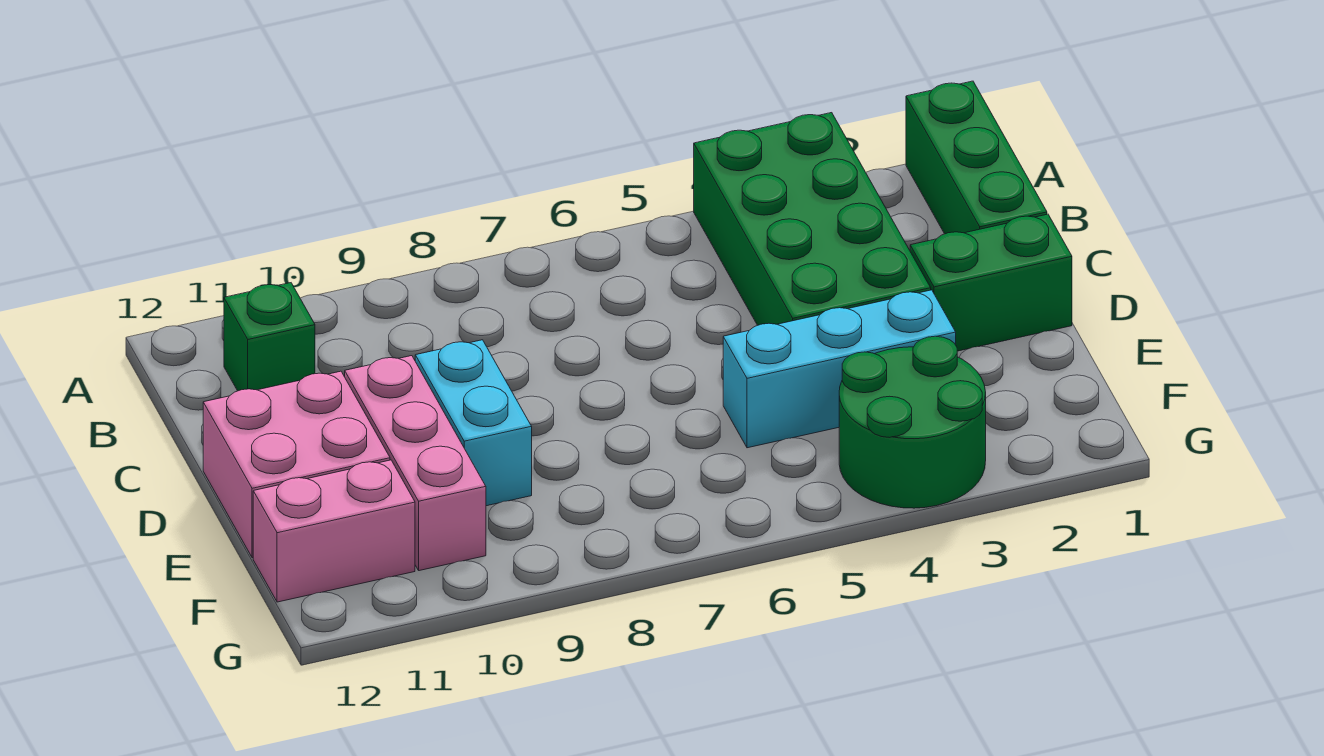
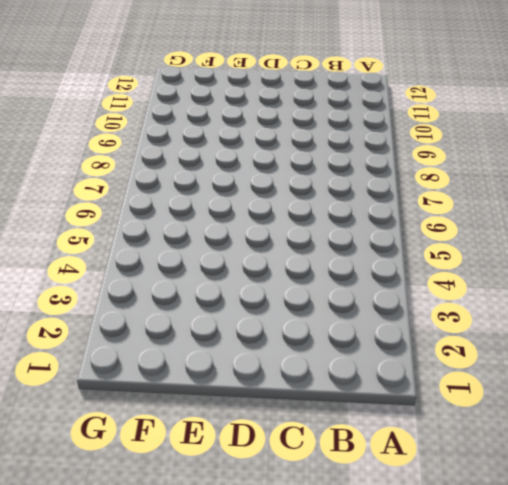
none -> green brick A1:C1 level 1
none -> green brick A3:D4 level 1

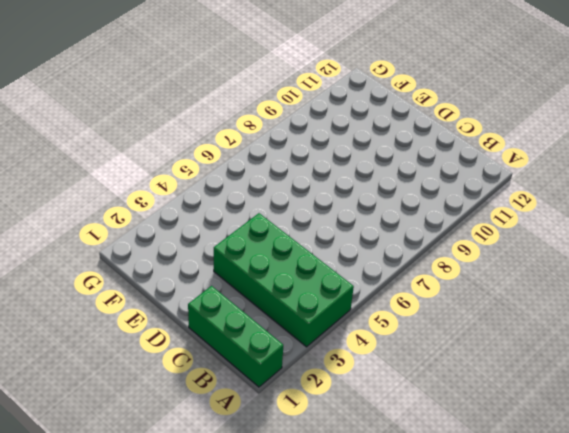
none -> green brick B11 level 1
none -> green brick D1:D2 level 1

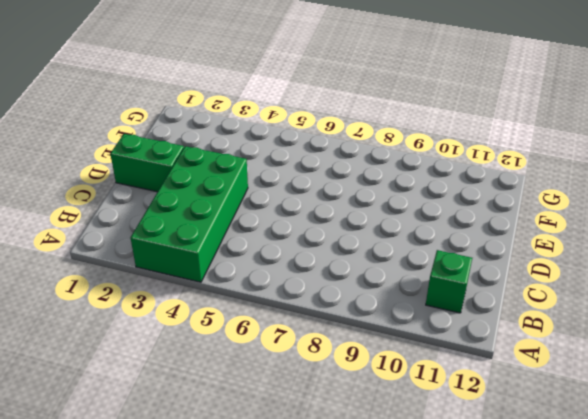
none -> green brick A1:C1 level 1
none -> cyan brick D9:E9 level 1

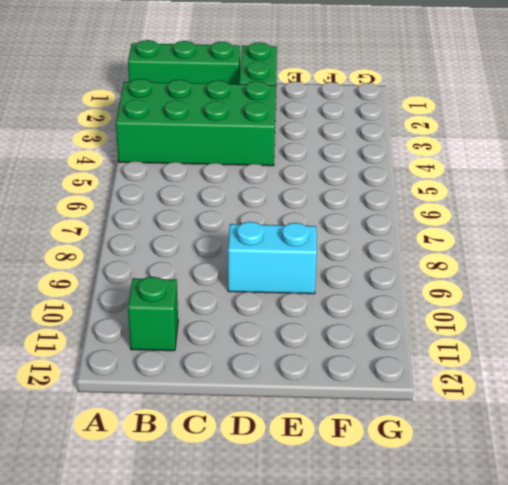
none -> pink brick D10:F10 level 1
none -> pink brick D11:E12 level 1

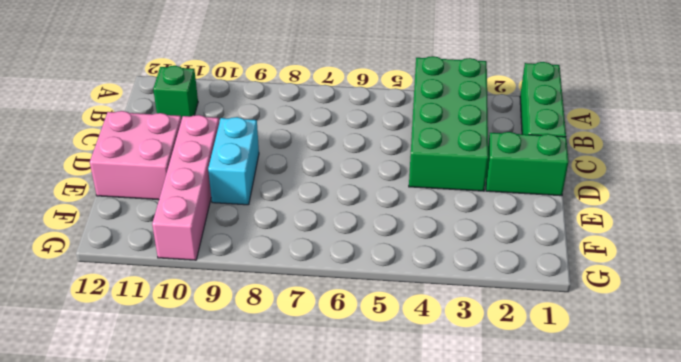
pink brick D10:G10 level 1 -> pink brick D10:F10 level 1
none -> cyan brick E3:E5 level 1
none -> green round brick F3:G4 level 1

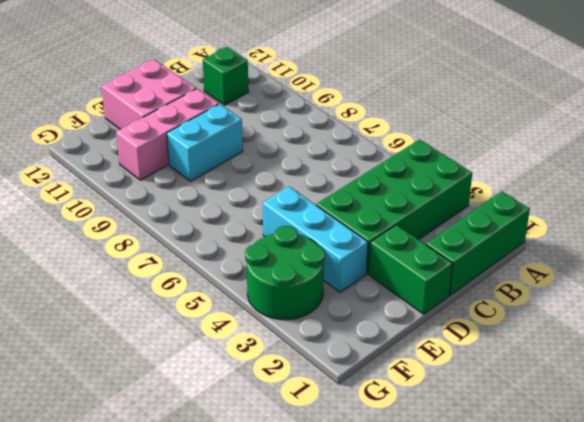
none -> pink brick F11:F12 level 1

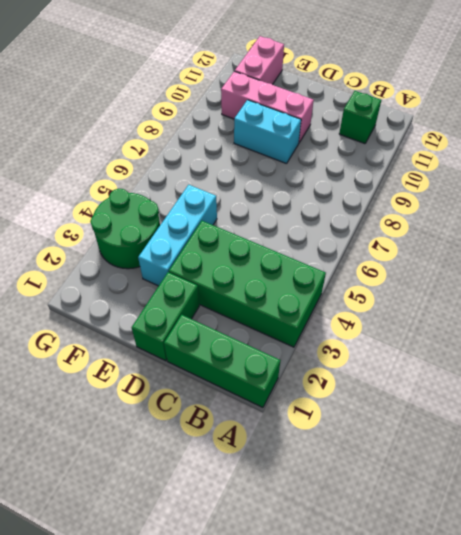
none -> pink brick D11:E12 level 1

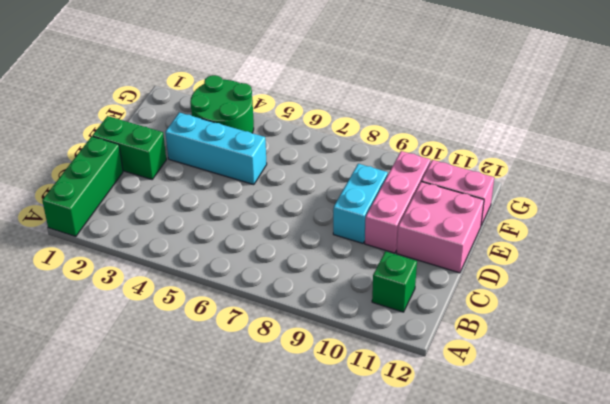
none -> green brick A3:D4 level 1

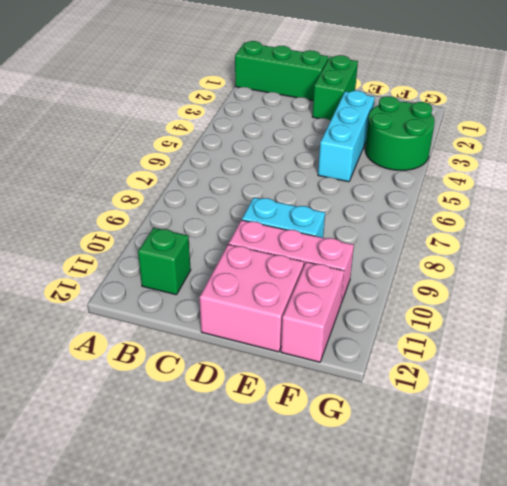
none -> green brick A3:D4 level 1

